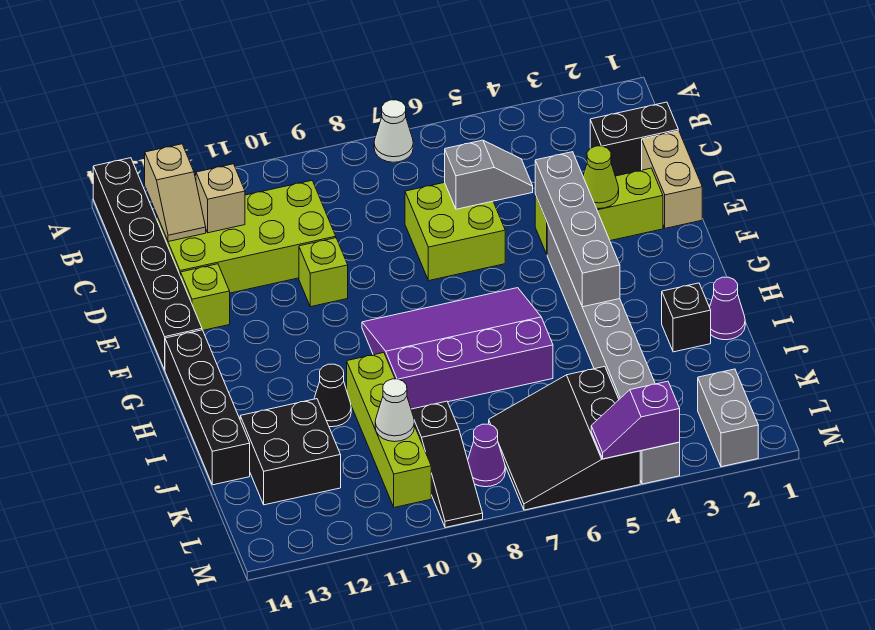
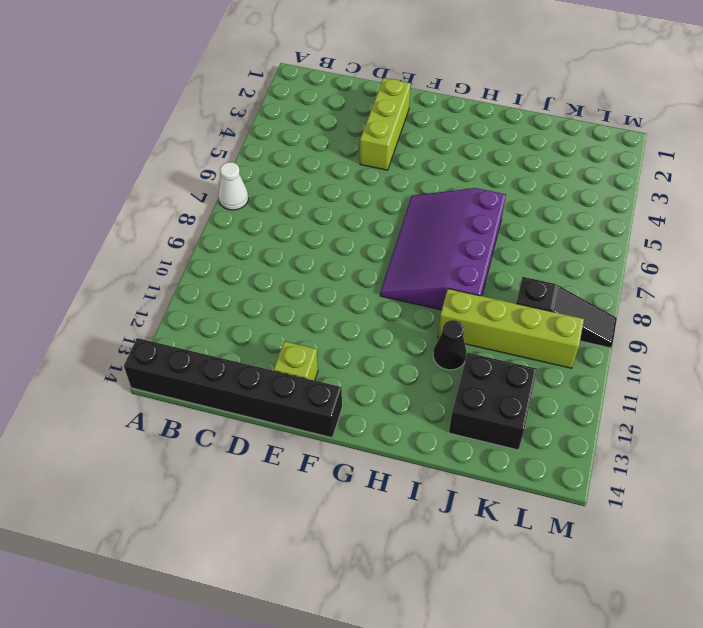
none -> black brick C1:C2 level 1
none -> lime brick C10:D13 level 1
none -> tan brick D1:E1 level 1

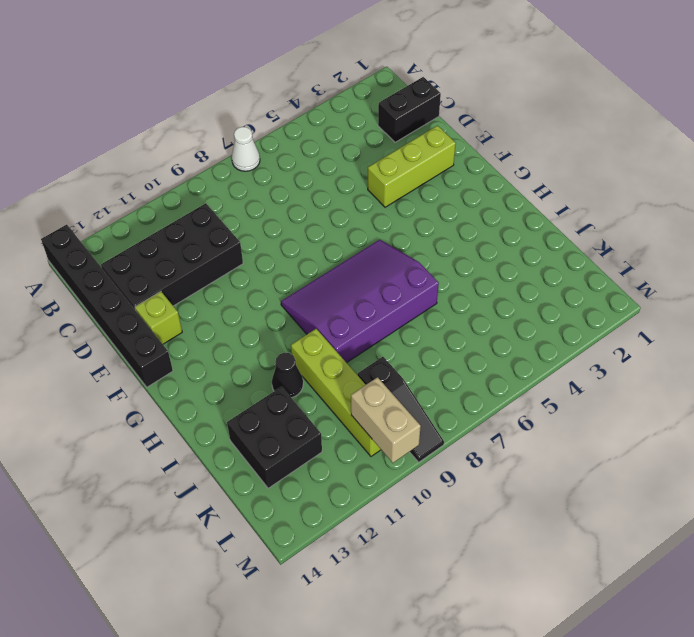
black brick C10:D13 level 1 -> lime brick C10:D13 level 1
tan brick L10:M10 level 2 -> tan brick D1:E1 level 1
none -> lime brick D6:E7 level 1
none -> lime brick E10 level 1
none -> grey brick F4:M4 level 1

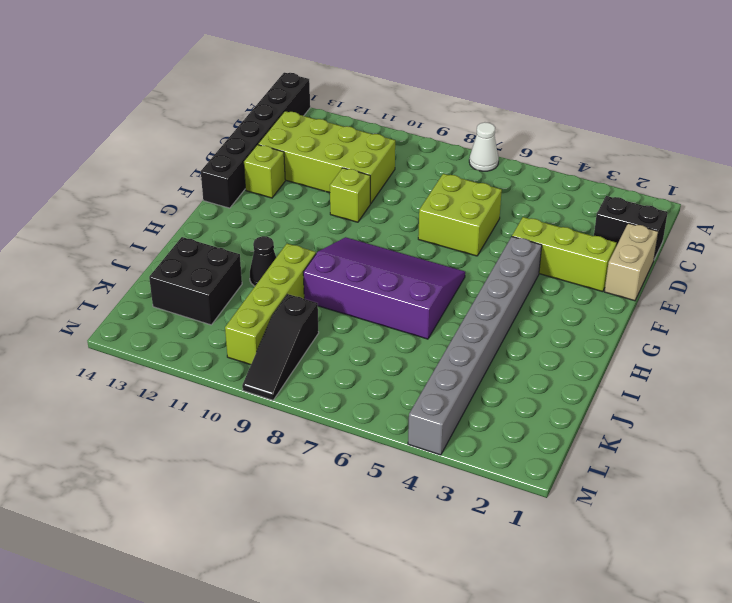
none -> black brick G14:J14 level 1
none -> purple cone I1 level 1
none -> black brick I2 level 1

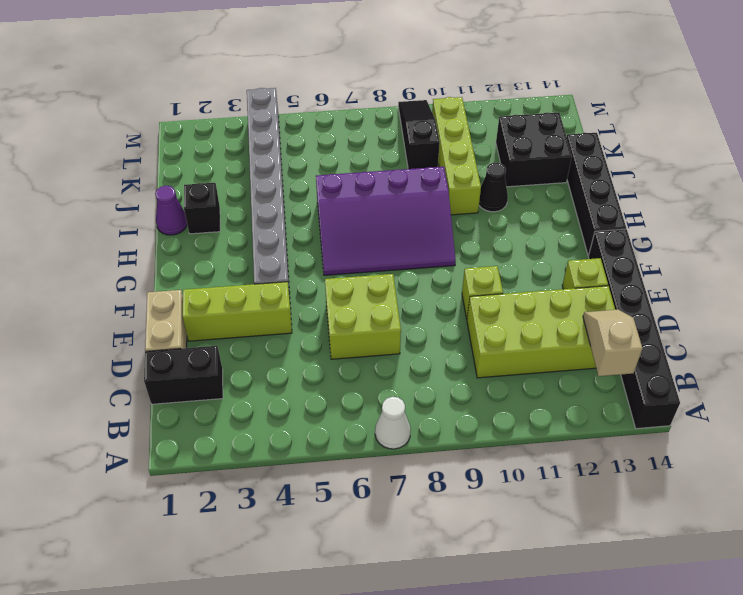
none -> black slope K5:M7 level 1 top 5
none -> grey brick L2:M2 level 1
none -> purple cone L8 level 1

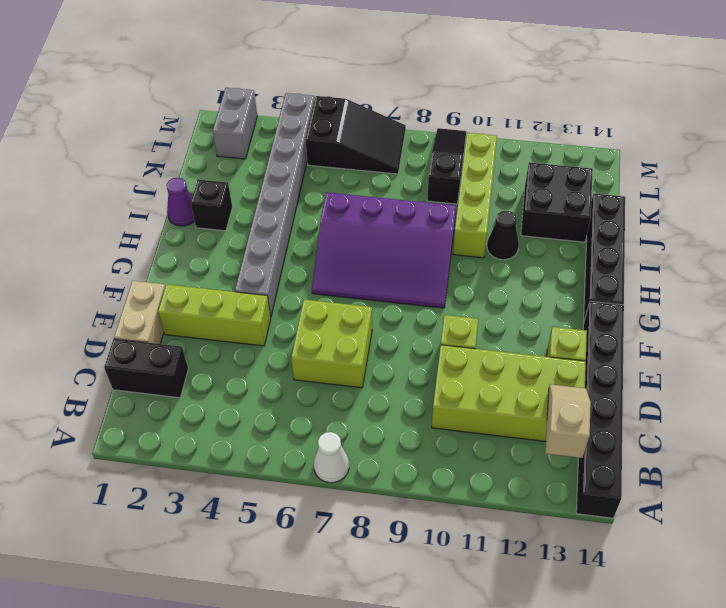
black slope L5:M7 level 1 top 5 -> black slope K5:M7 level 1 top 5
none -> purple cone L8 level 1
none -> tan brick C12 level 2
none -> grey slope D5:D6 level 2 top 6

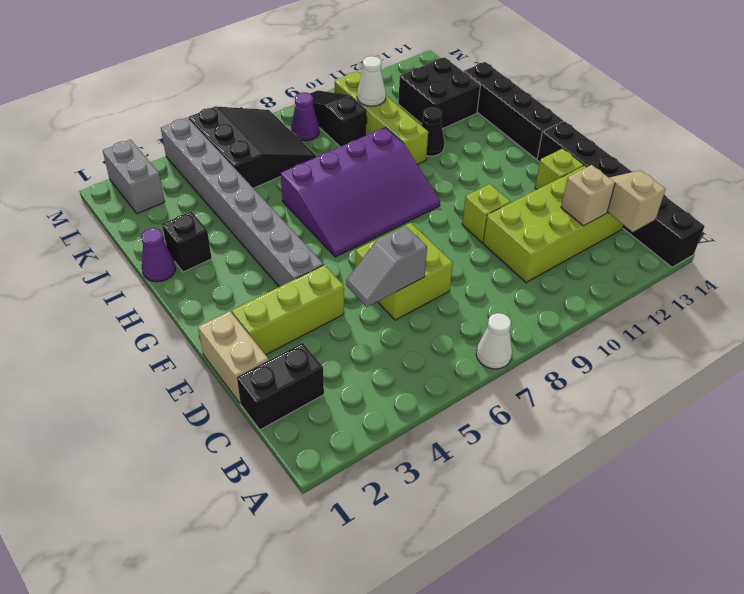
none -> lime cone E3 level 2
none -> grey brick E4:H4 level 2
none -> purple slope M4:M5 level 2 top 4

